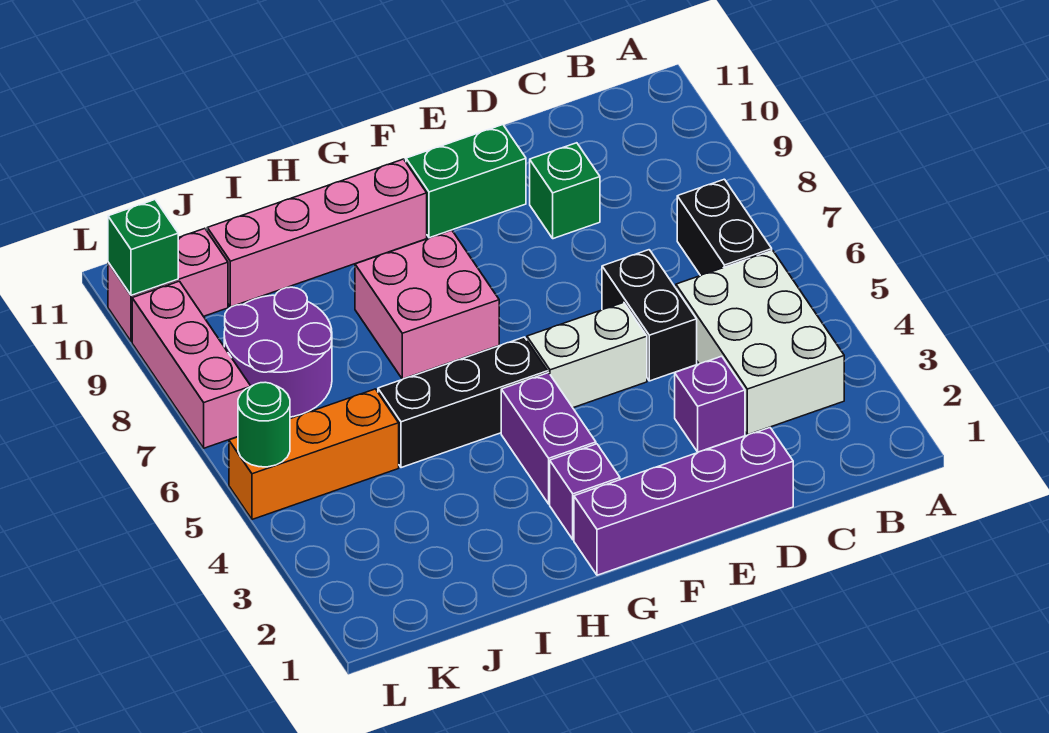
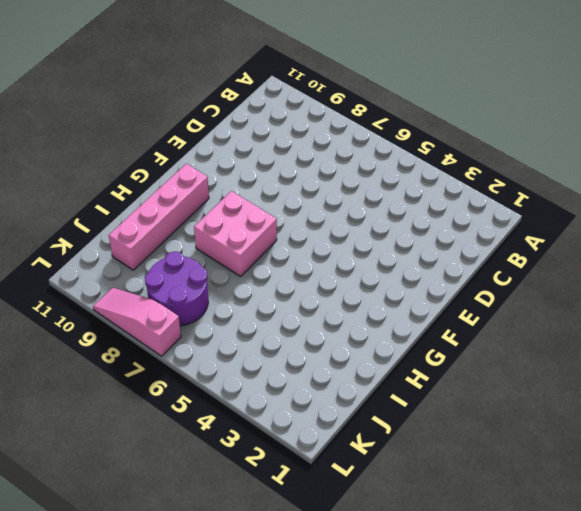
pink slope L7:L9 level 1 top 7 -> pink brick L7:L9 level 1
none -> white brick B3:C5 level 1
none -> black brick B6:B7 level 1
none -> purple brick D1:G1 level 1

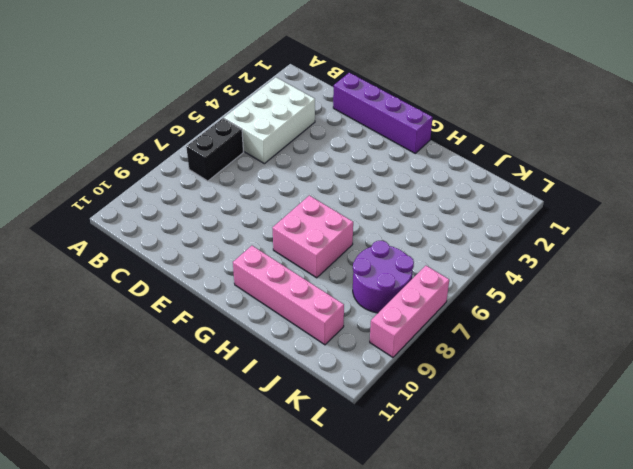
none -> purple brick D3 level 1
none -> black brick D5:D6 level 1
none -> green brick D9 level 1

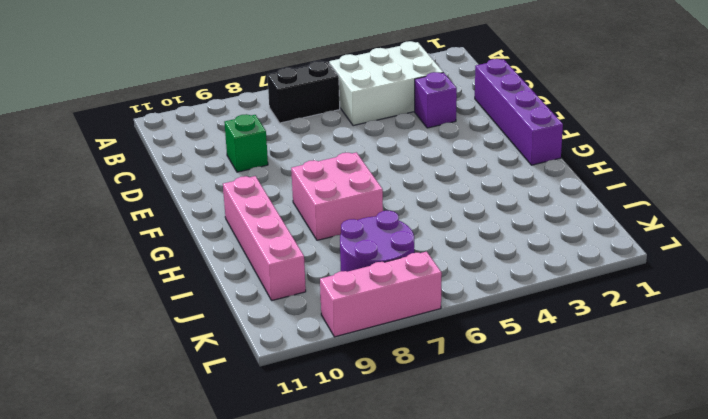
none -> black brick D5:D6 level 1
none -> white brick E5:F5 level 1
none -> green brick E10:F10 level 1

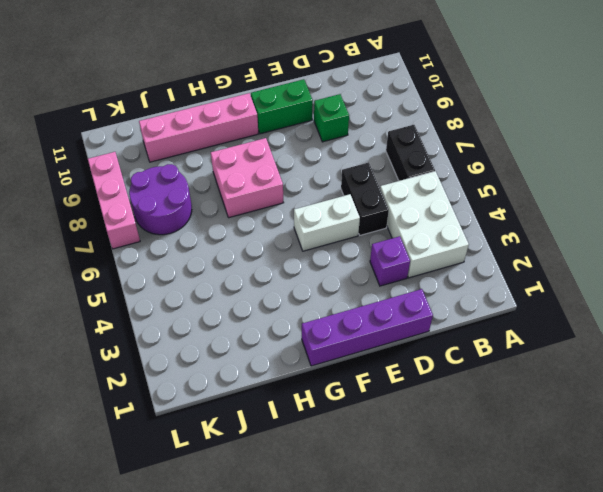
none -> purple brick G2 level 1
none -> purple brick G3:G4 level 1
none -> black brick G5:I5 level 1

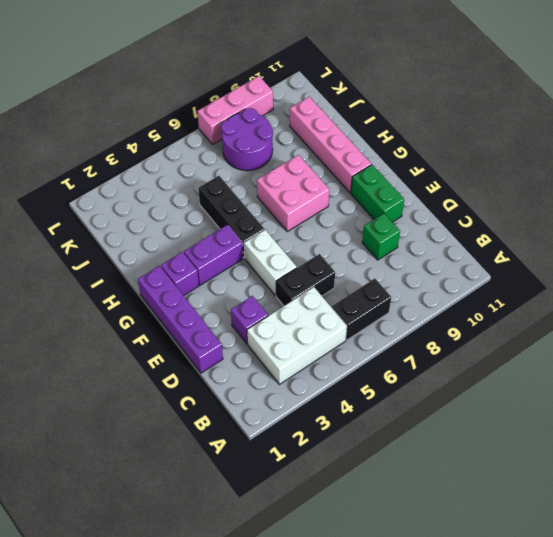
none -> orange brick J5:L5 level 1
none -> pink brick K10:L10 level 1
none -> green round brick L5 level 2

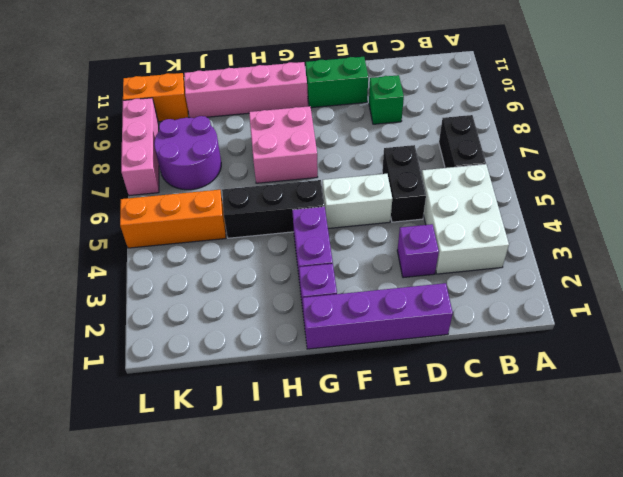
orange brick K10:L10 level 1 -> pink brick K10:L10 level 1
none -> green round brick L5 level 2
none -> green brick L10 level 2

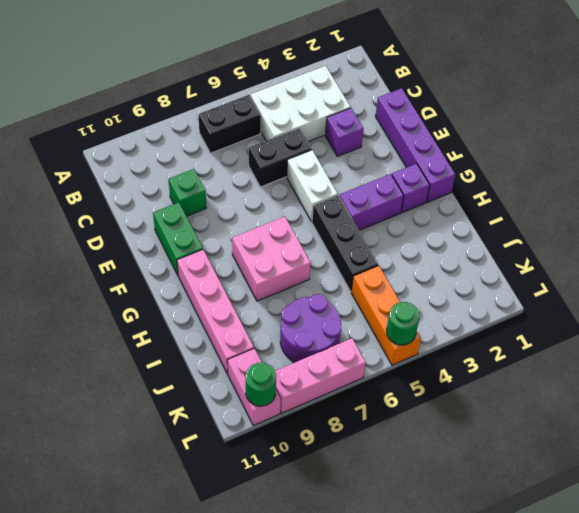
green round brick L10 level 2 -> green brick L10 level 2

